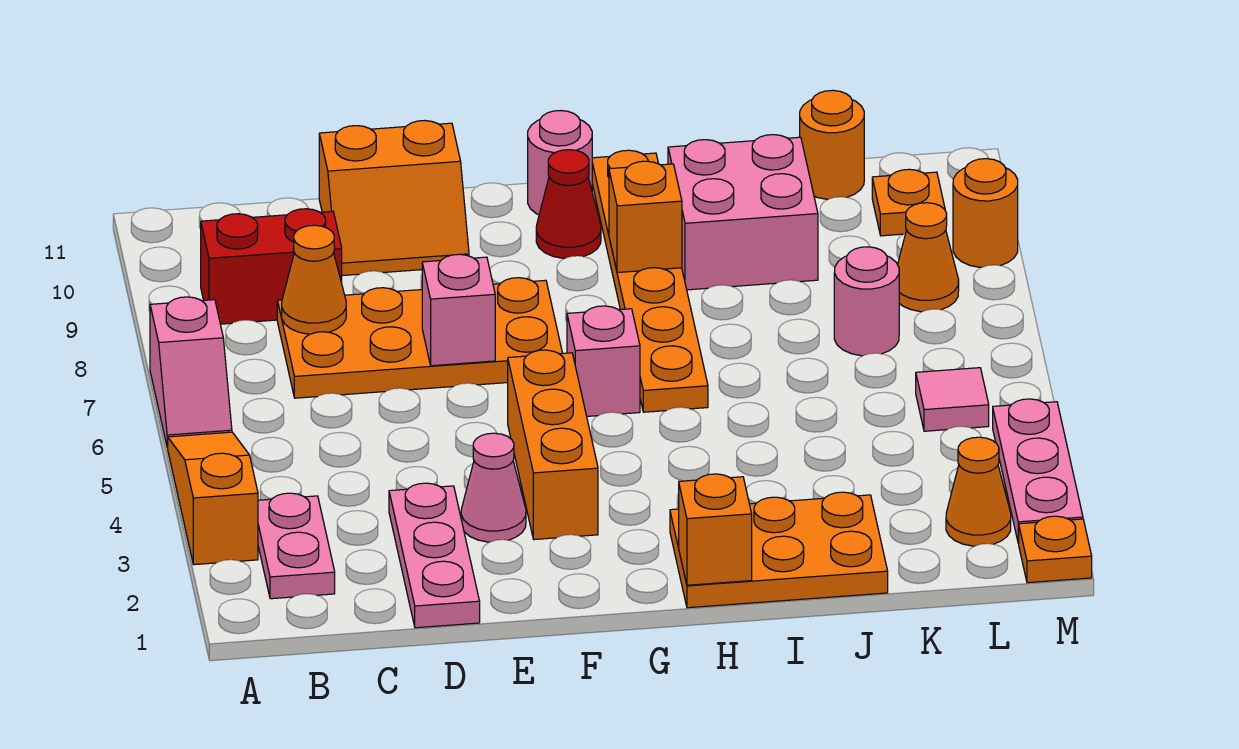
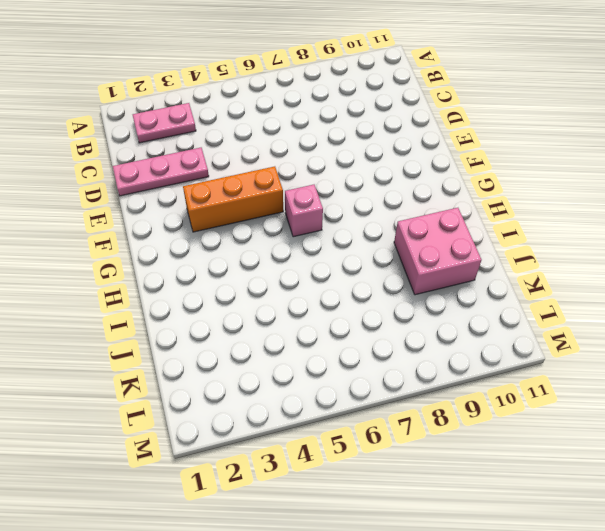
none -> orange slope A3:A5 level 1 top 3
none -> pink slope A6:A7 level 1 top 7
none -> red brick B9:C9 level 1

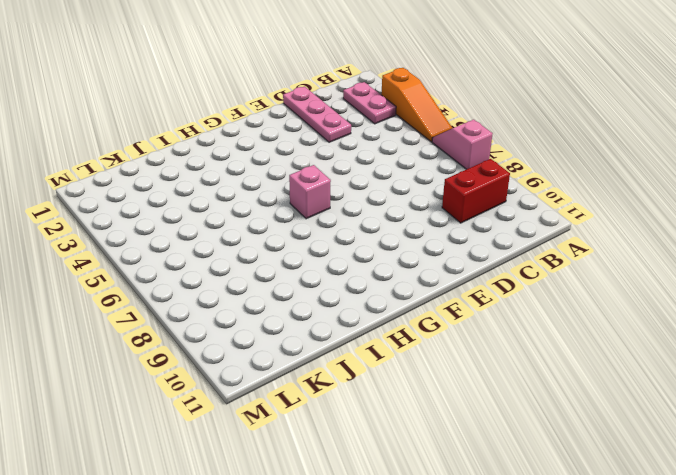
none -> orange plate C7:F8 level 1
none -> orange slope D10:E11 level 1 top 11
none -> pink cone E3 level 1

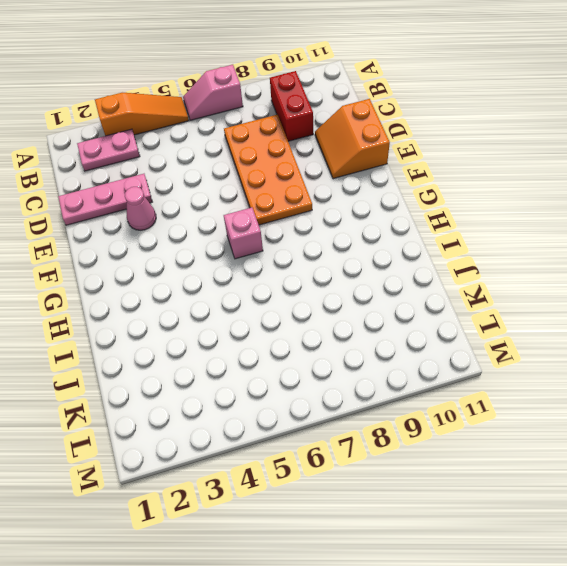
none -> orange brick F3:F5 level 1
none -> red cone G10 level 1
none -> pink round brick G11 level 1

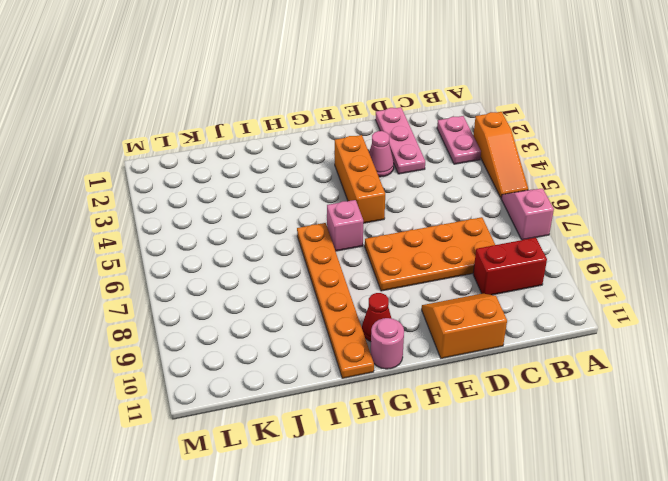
none -> orange plate H1:J2 level 1
none -> pink brick I9:J10 level 1
none -> pink round brick K7 level 1

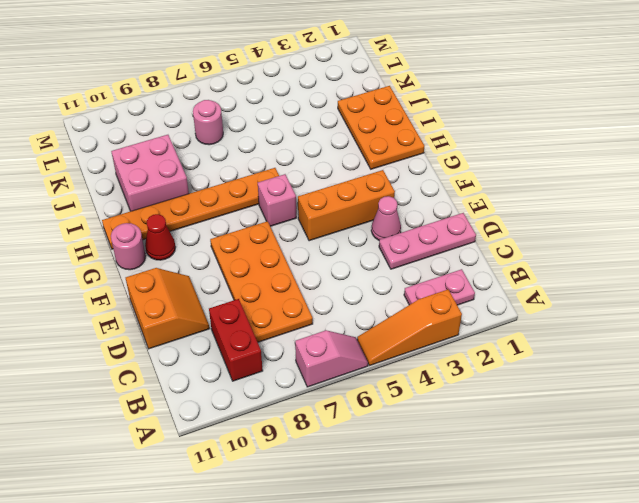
none -> orange round brick K11 level 1
none -> orange cone L2 level 1
none -> pink tile L5 level 1

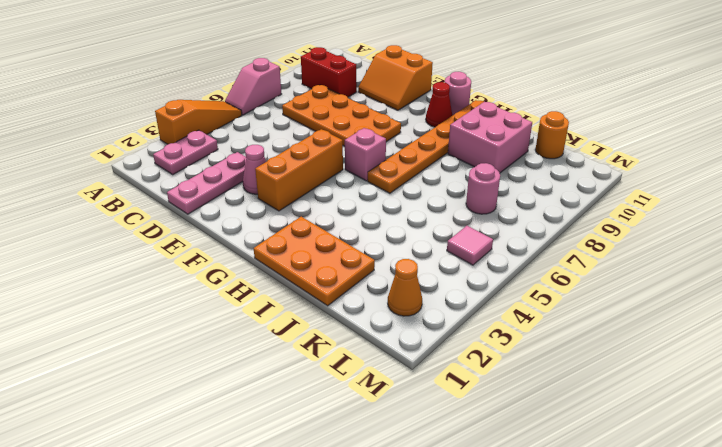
none -> orange cone L8 level 1
none -> orange plate L10 level 1
none -> orange plate M1 level 1

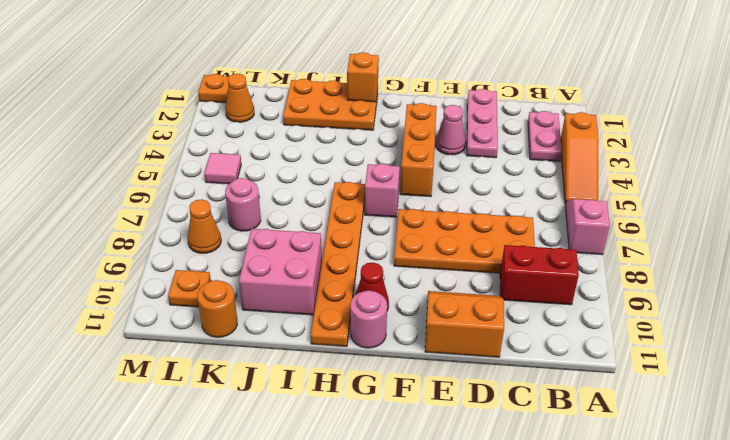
none -> pink plate M2:M4 level 1
none -> orange round brick M9 level 1
none -> orange cone C8 level 2

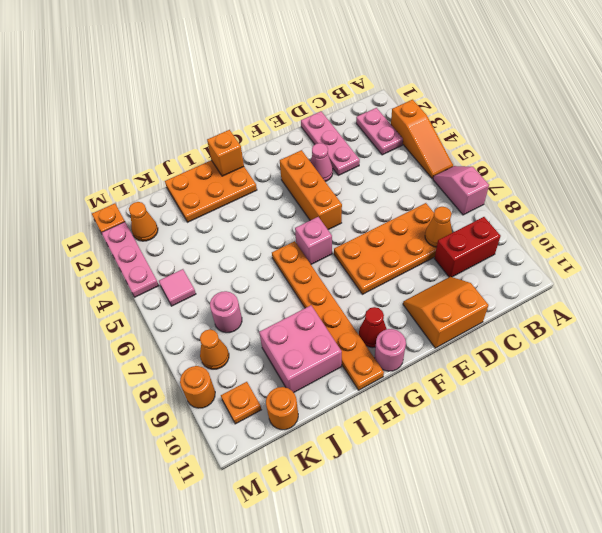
none -> pink brick E7 level 2
none -> orange brick H9 level 2

